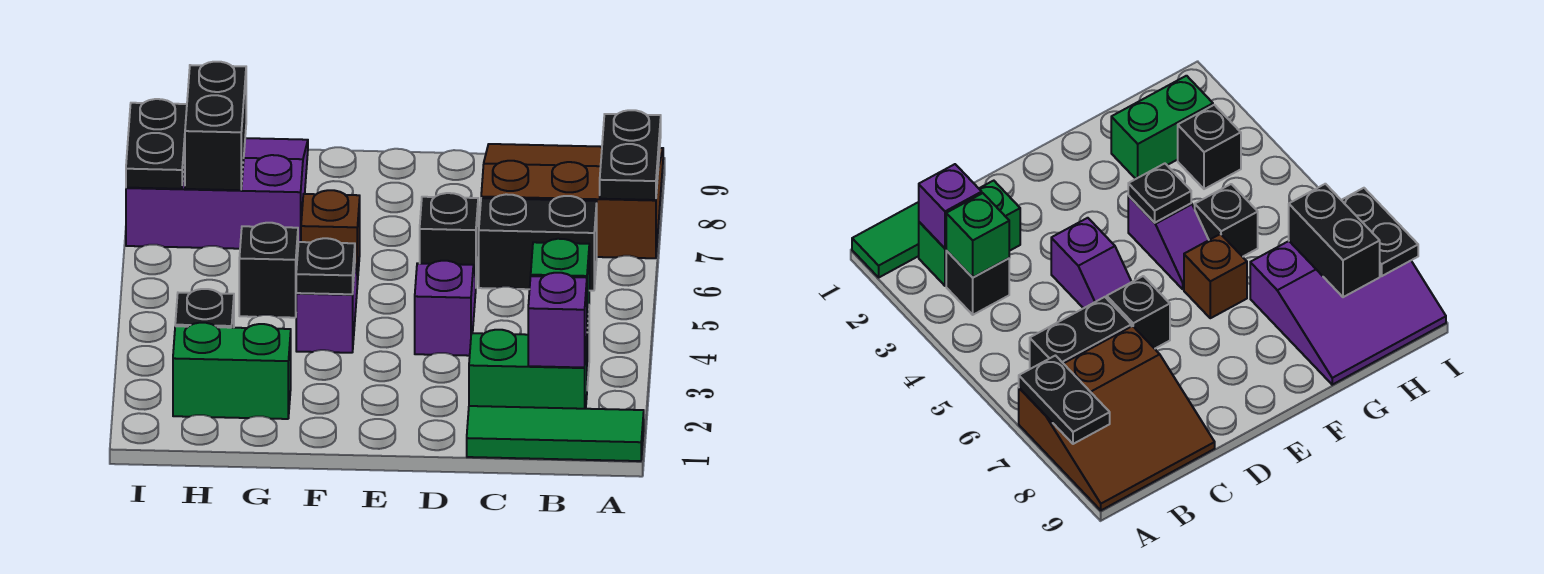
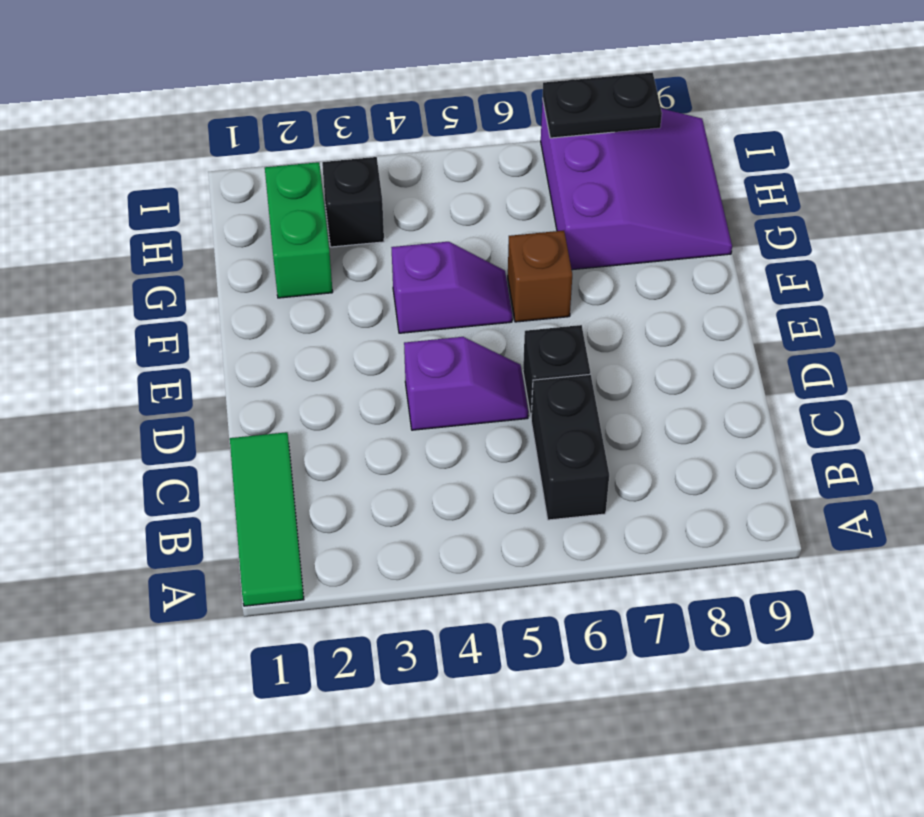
none -> brown slope A7:C9 level 1 top 7
none -> green brick B2:C2 level 1
none -> black brick B3 level 1

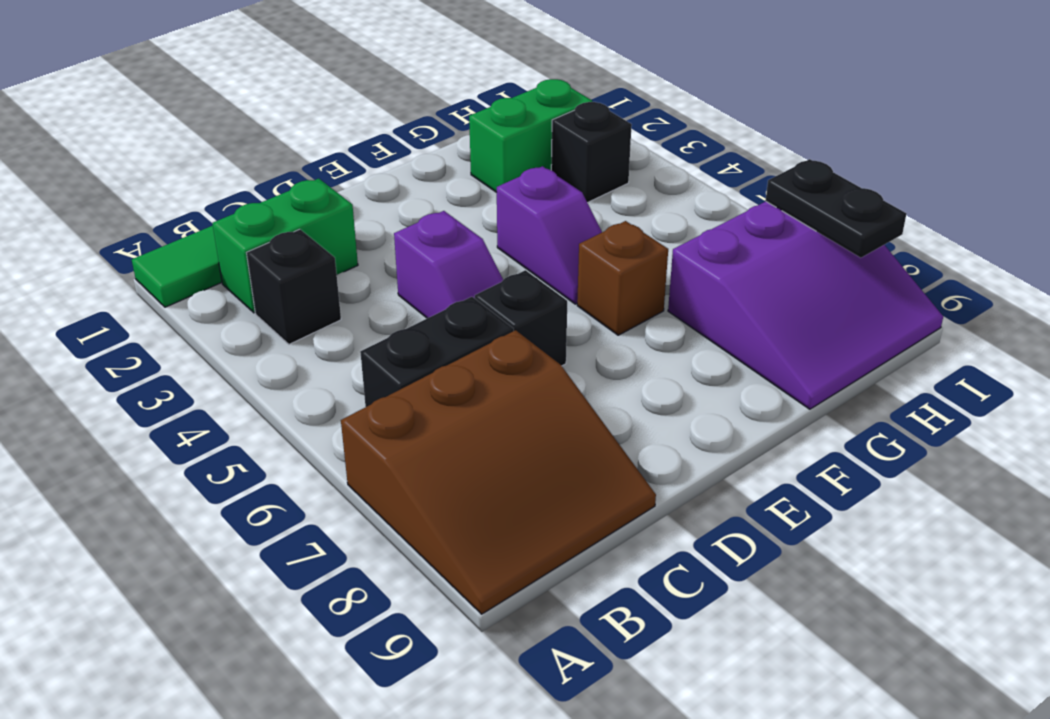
none -> black brick G5 level 1
none -> black plate A7:A8 level 2
none -> purple brick B2 level 2

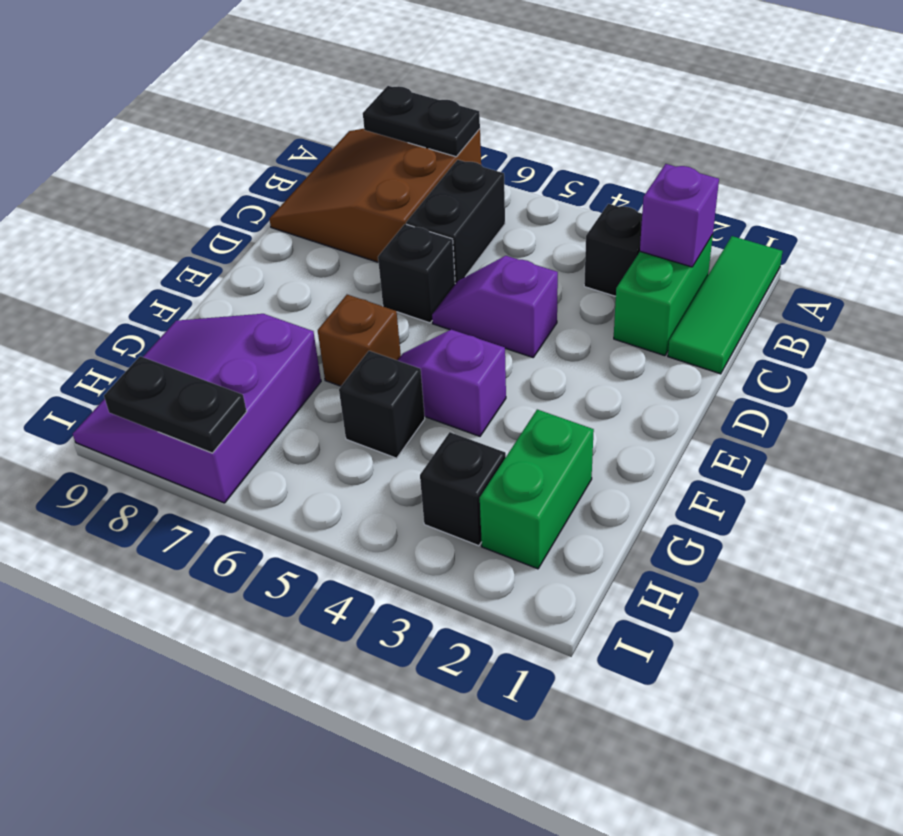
none -> green brick B3 level 2
none -> black plate F4 level 2
none -> black brick H7:H8 level 2

